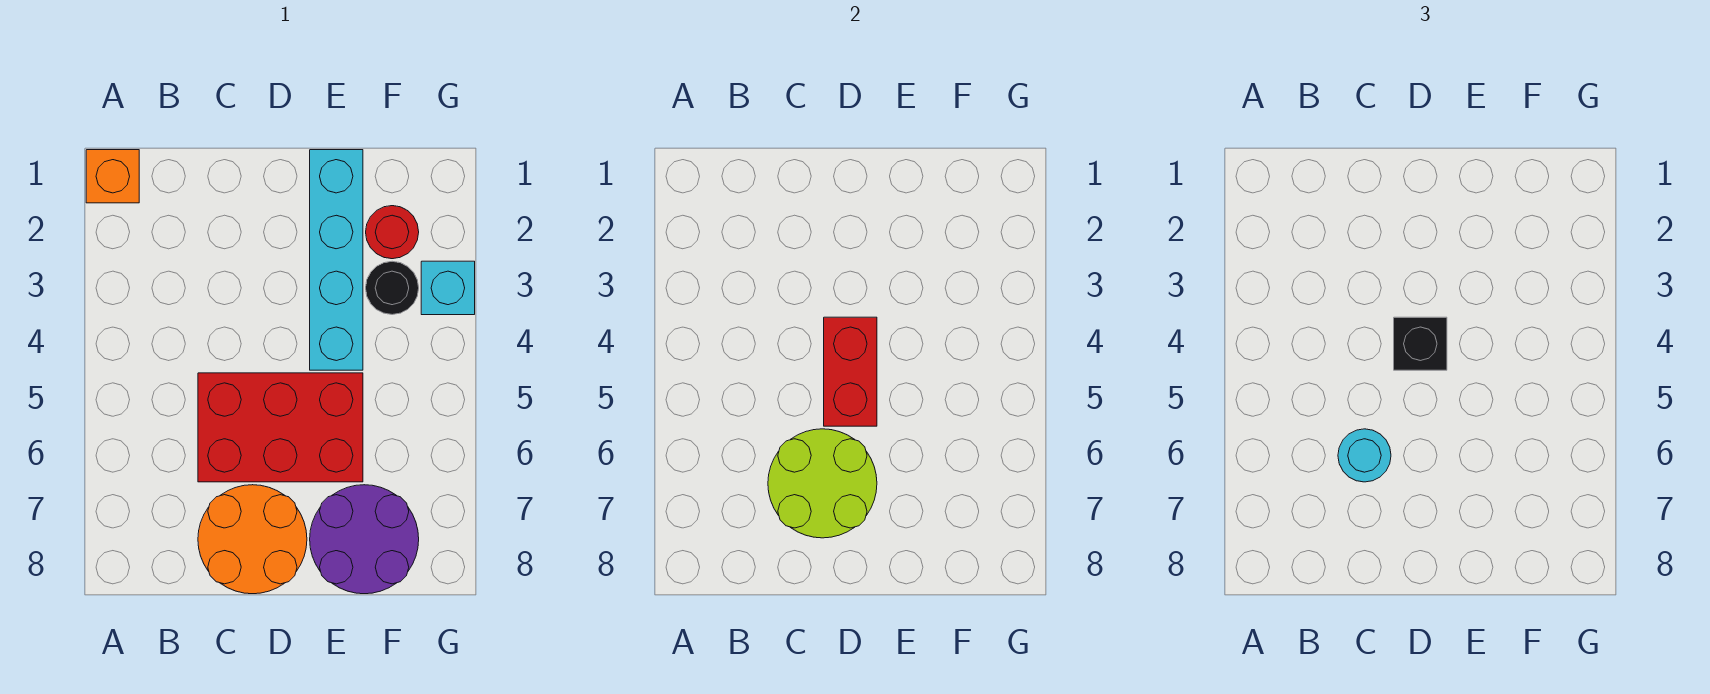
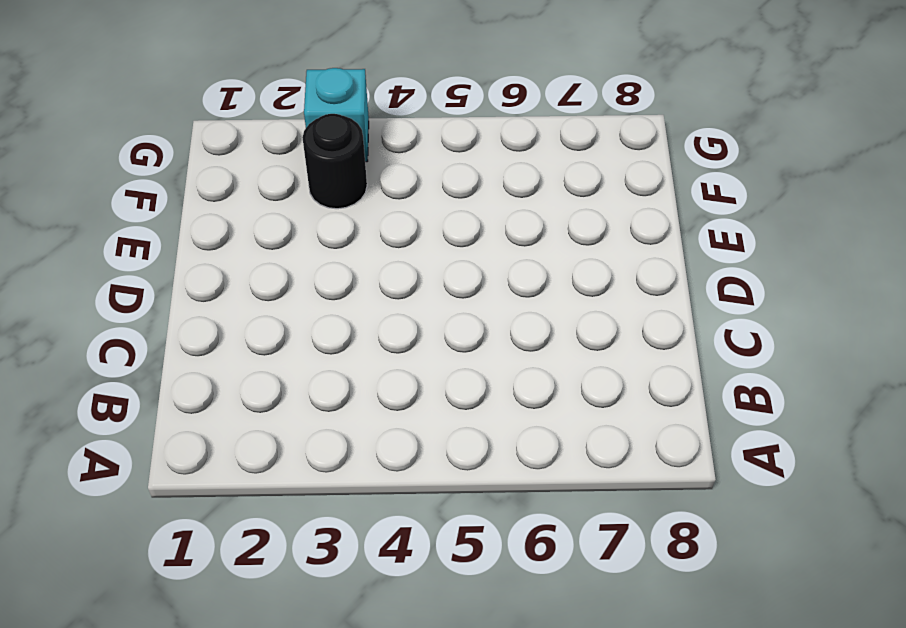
none -> orange brick A1 level 1
none -> red brick C5:E6 level 1
none -> orange round brick C7:D8 level 1

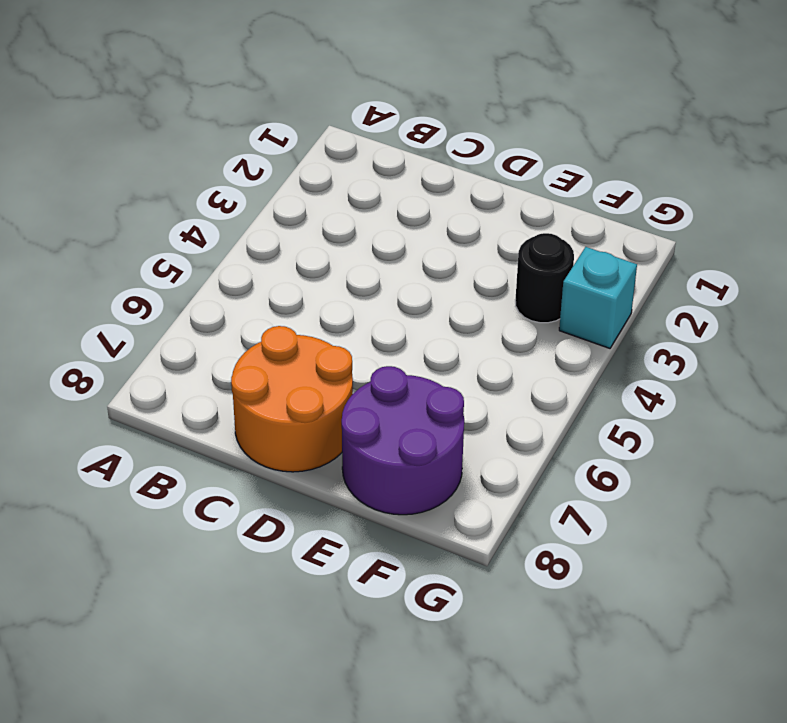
none -> orange brick A1 level 1
none -> red brick C5:E6 level 1
none -> cyan brick E1:E4 level 1

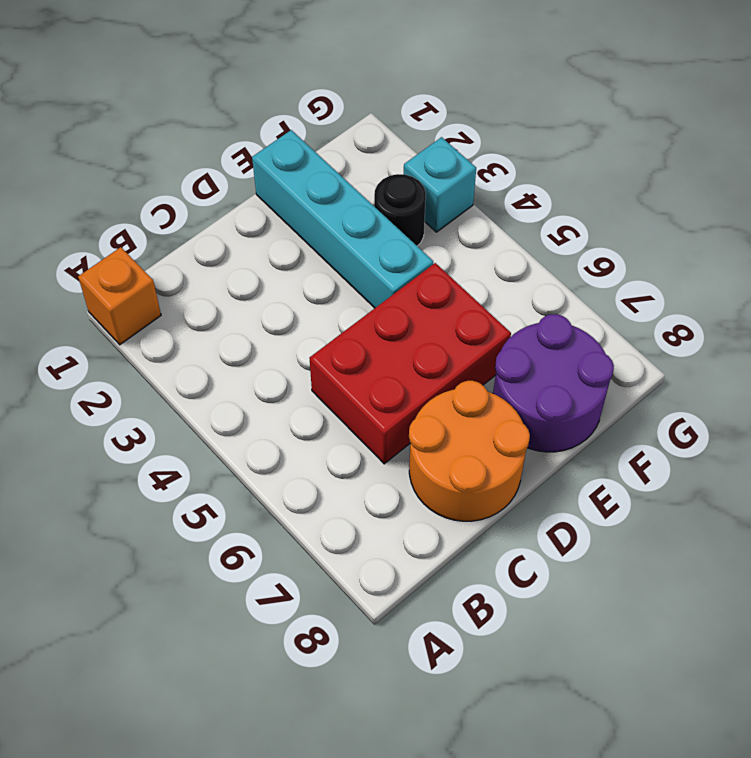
none -> red round brick F2 level 1
none -> lime round brick C6:D7 level 2
none -> red brick D4:D5 level 2

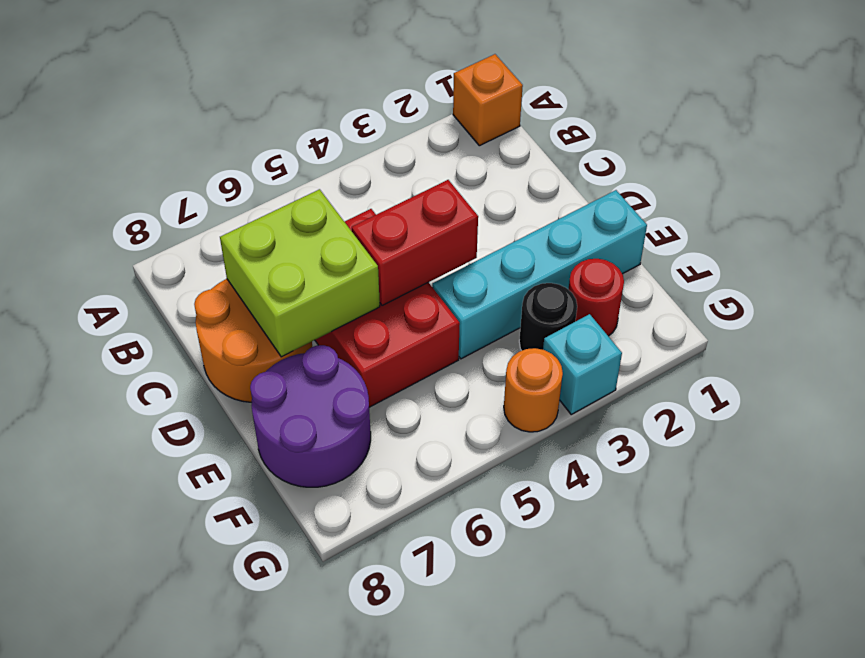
lime brick C6:D7 level 2 -> lime round brick C6:D7 level 2
orange round brick G4 level 1 -> none
none -> cyan round brick C6 level 3
none -> black brick D4 level 3

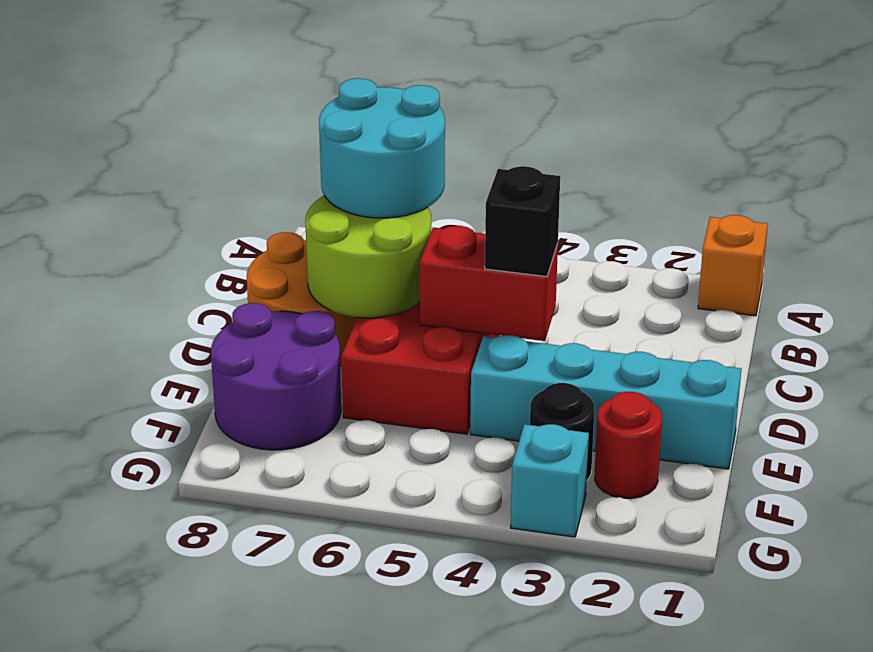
cyan round brick B6:C7 level 3 -> cyan round brick C6 level 3

